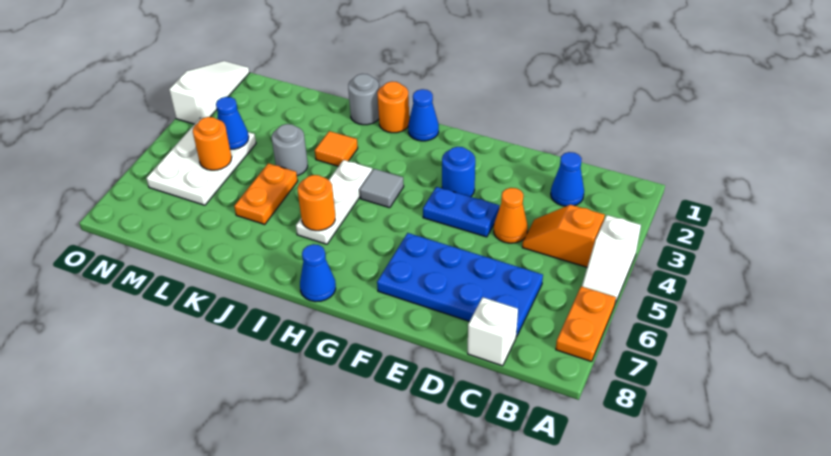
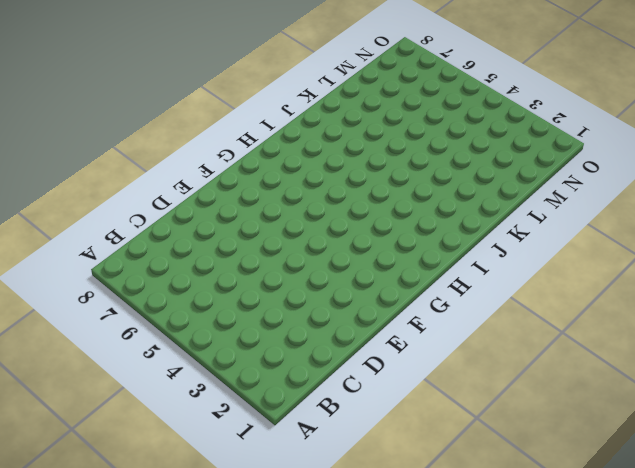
none -> white slope A4:A5 level 1 top 4
none -> orange plate A6:A7 level 1
none -> orange slope B4:C4 level 1 top B

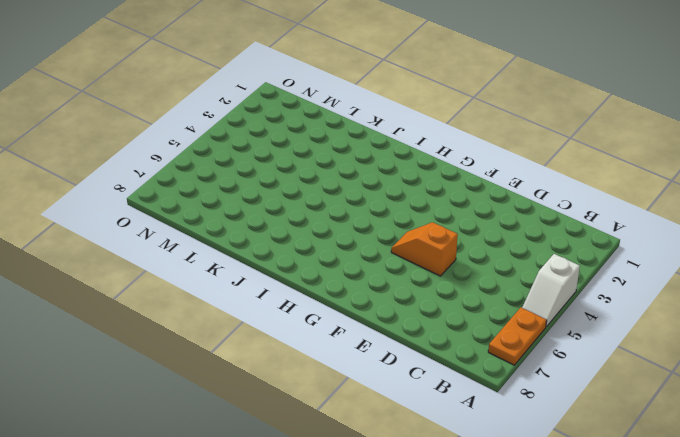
orange slope E5:F5 level 1 top E -> orange slope B4:C4 level 1 top B
none -> blue cone C2 level 1
none -> blue plate C6:F7 level 1
none -> white brick C8 level 1

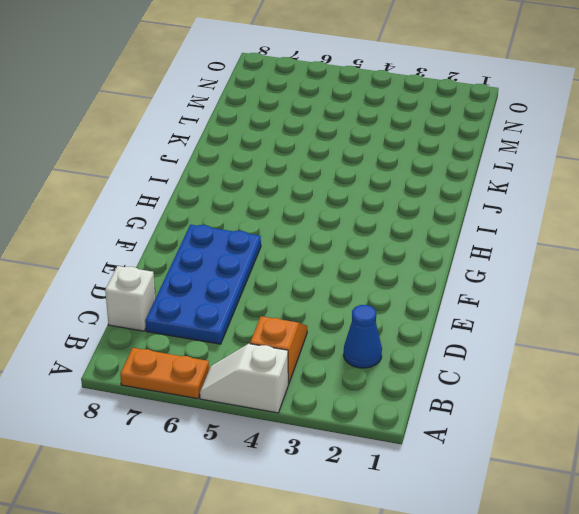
none -> orange cone D4 level 1
none -> blue plate E4:F4 level 1
none -> blue round brick F3 level 1

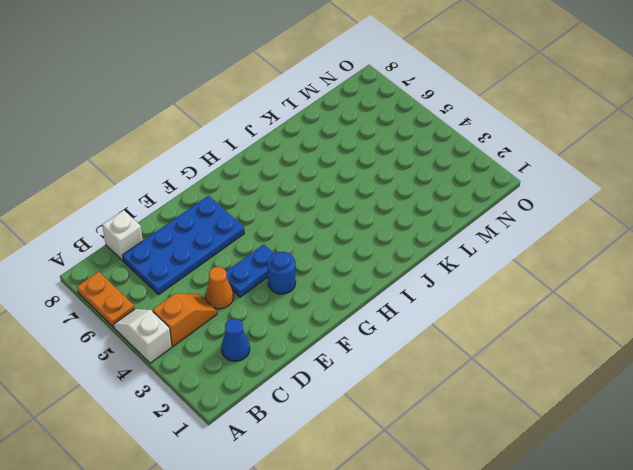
none -> blue cone H1 level 1
none -> grey tile H4 level 1
none -> blue cone H8 level 1

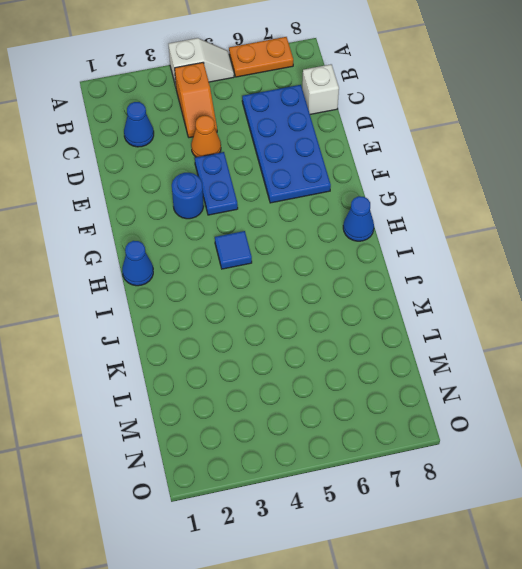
blue tile H4 level 1 -> grey tile H4 level 1
none -> orange round brick I1 level 1
none -> white plate I4:I6 level 1
none -> grey round brick J1 level 1

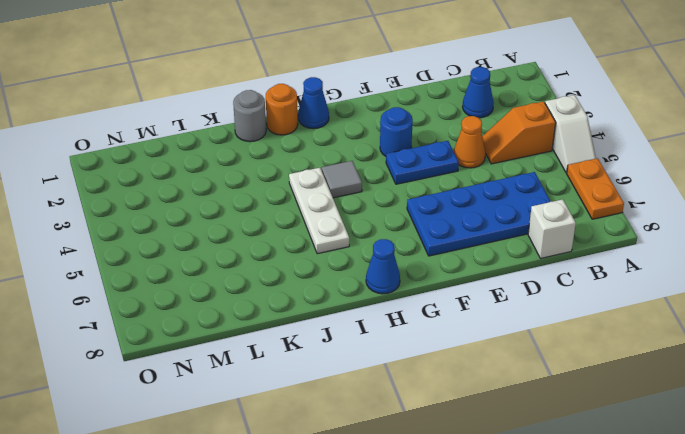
none -> orange tile J3 level 1
none -> grey round brick K4 level 1
none -> orange plate K5:K6 level 1

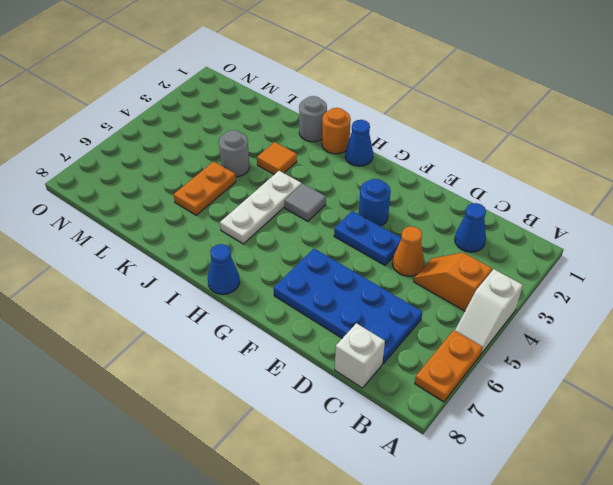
none -> white plate M4:N6 level 1
none -> white slope O1:O3 level 1 top 3
none -> orange round brick I6 level 2

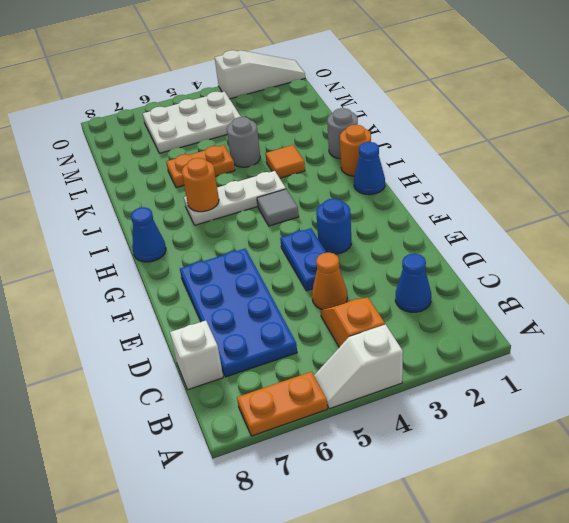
none -> blue cone M4 level 2
none -> orange round brick M5 level 2

